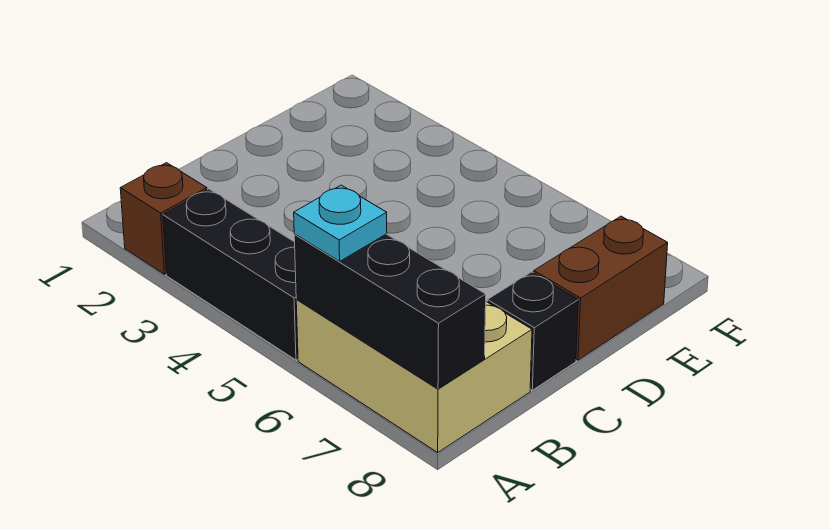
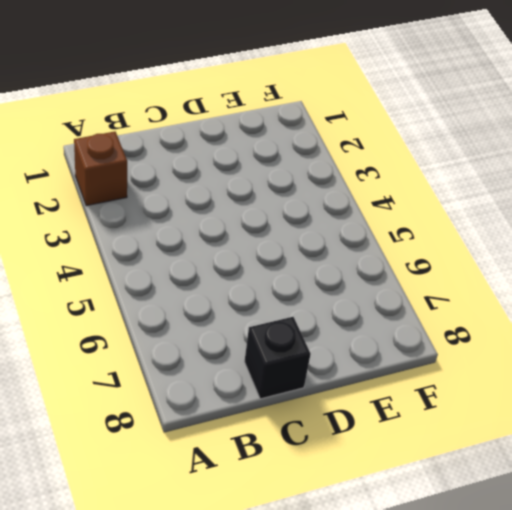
none -> black brick A3:A5 level 1
none -> tan brick A6:B8 level 1

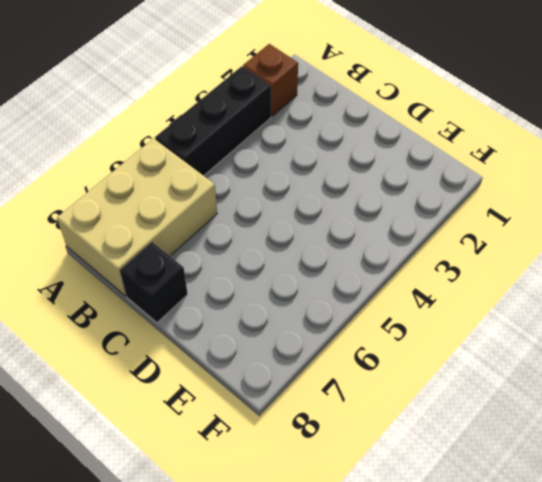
none -> brown brick D8:E8 level 1
none -> black brick A6:A8 level 2

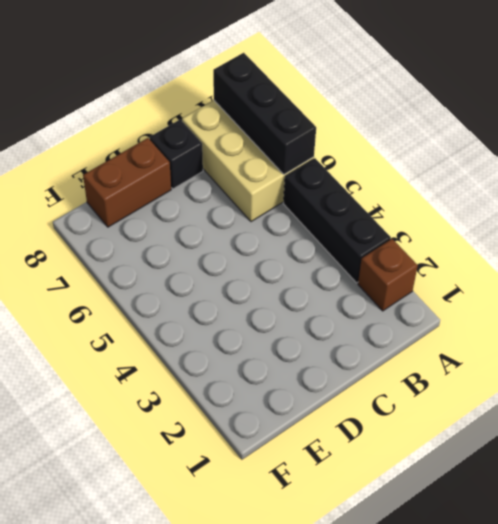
none -> cyan plate A6 level 3

